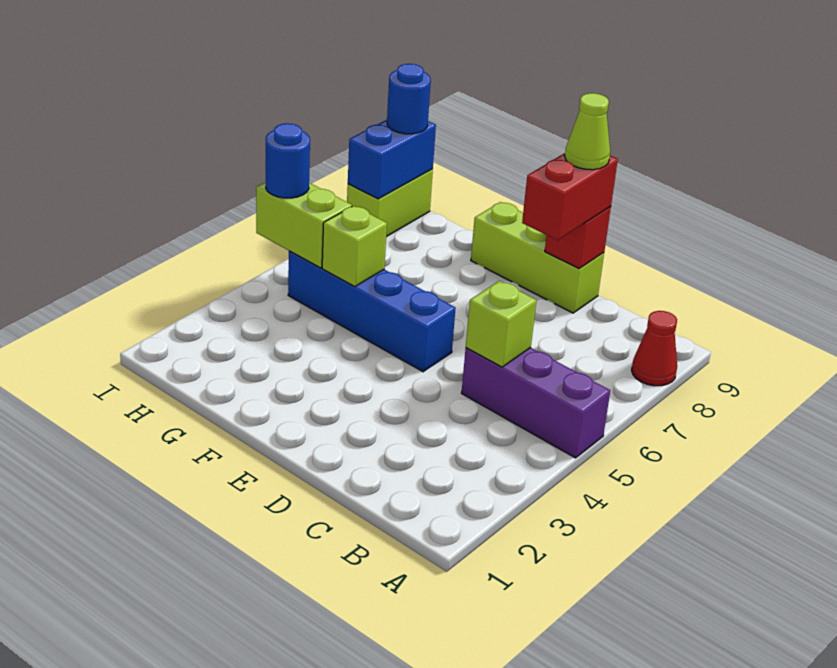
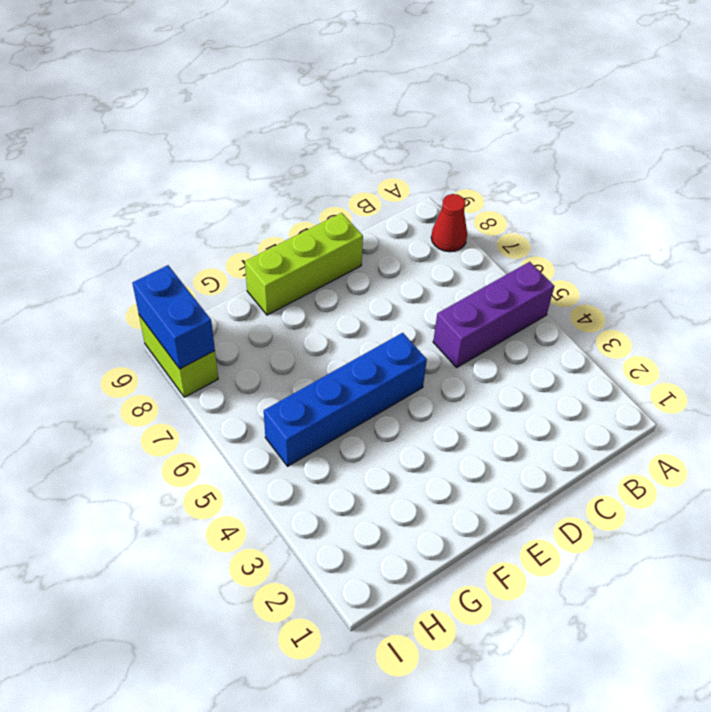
none -> lime brick C5 level 2
none -> red brick D9 level 2
none -> lime brick G5 level 2

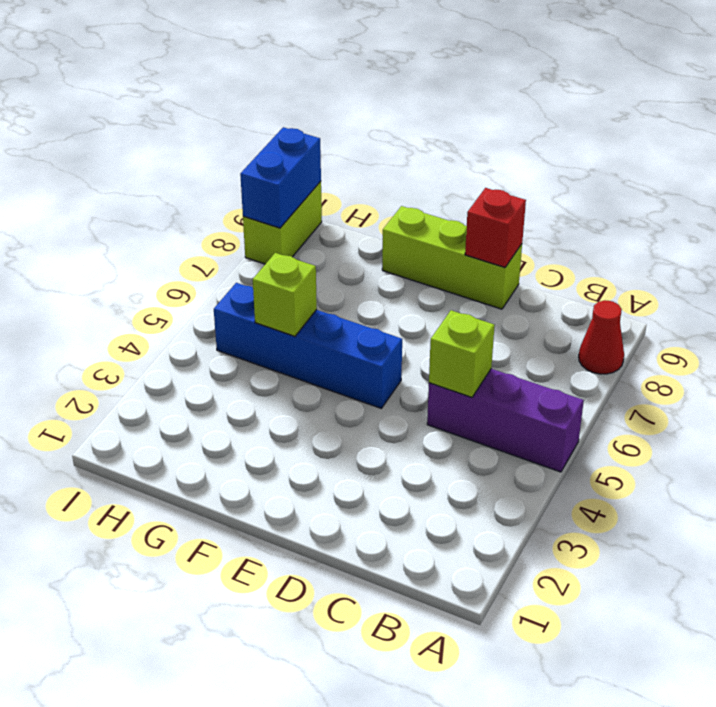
none -> lime brick H5:I5 level 2
none -> red brick D8:D9 level 3
none -> blue round brick I5 level 3

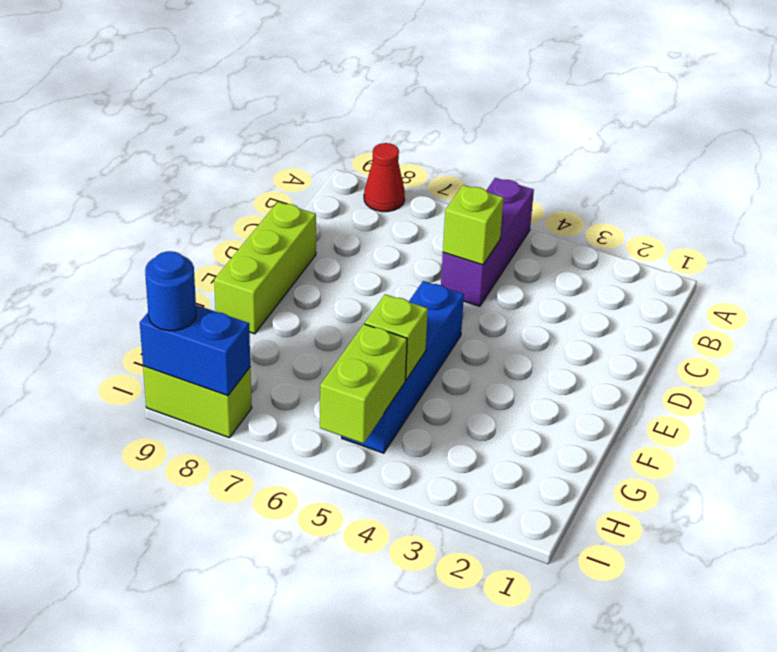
none -> red brick D9 level 2
none -> red brick D8:D9 level 3
none -> blue round brick I5 level 3

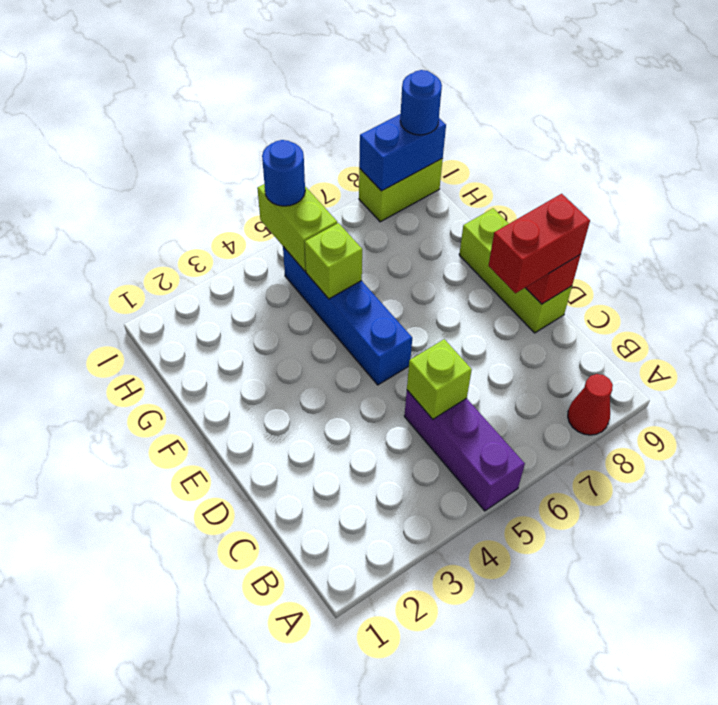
none -> lime cone D9 level 4

